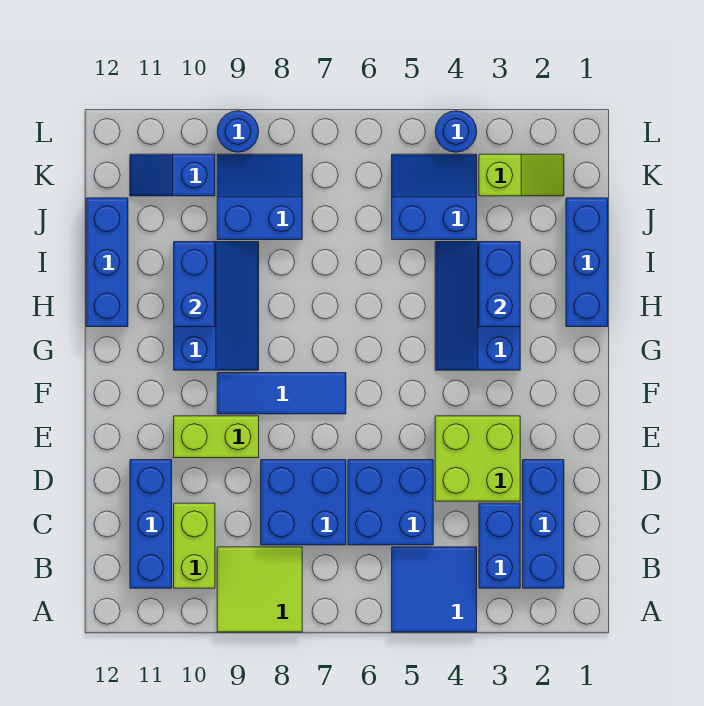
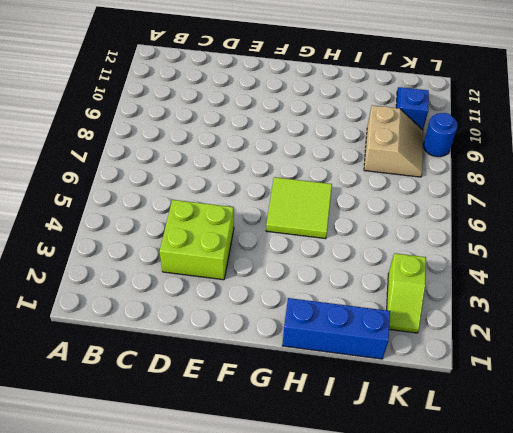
lime tile G5:H6 level 1 -> lime tile A8:B9 level 1
tan slope J8:K9 level 1 top J -> blue slope J8:K9 level 1 top J
none -> blue tile A4:B5 level 1
none -> blue brick B2:D2 level 1
none -> blue brick B3:C3 level 1

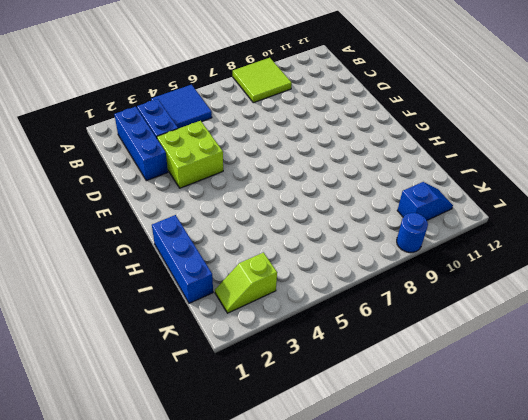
none -> lime brick B10:C10 level 1
none -> blue brick B11:D11 level 1
none -> blue brick C5:D6 level 1

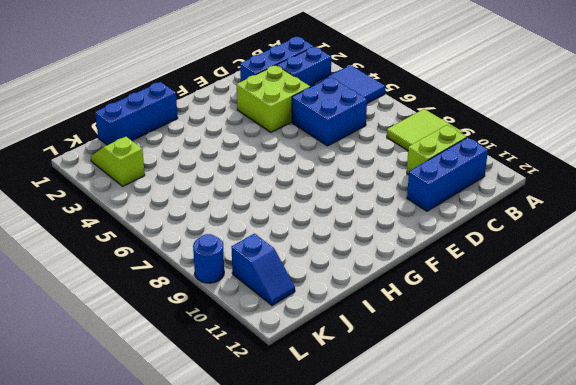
none -> blue brick C7:D8 level 1
none -> lime brick E9:E10 level 1
none -> blue tile F7:F9 level 1

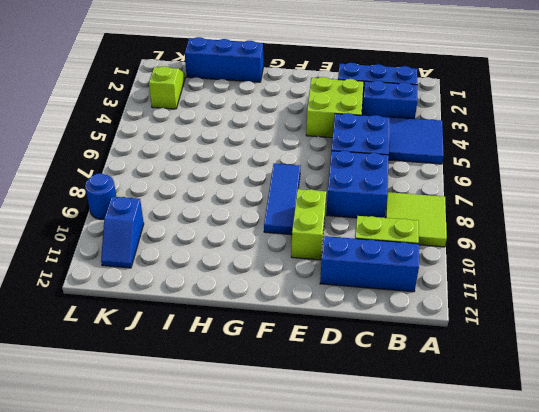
none -> blue slope G3:I4 level 1 top 3
none -> blue slope G9:I10 level 1 top 10
none -> blue brick H12:J12 level 1

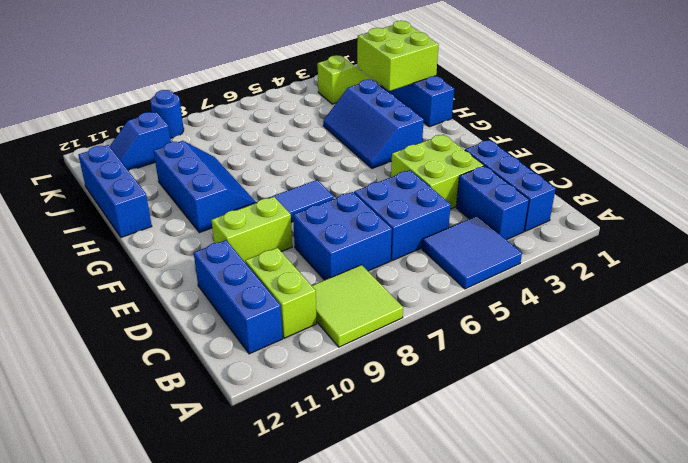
lime brick I1:J2 level 2 -> none
none -> blue slope J4:K5 level 1 top J
none -> blue slope J8:K9 level 1 top J
none -> blue round brick L4 level 1

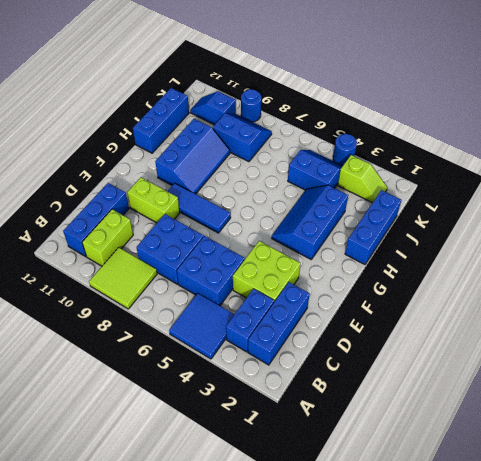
none -> blue brick H3:I3 level 2
none -> blue brick H10:I10 level 2

